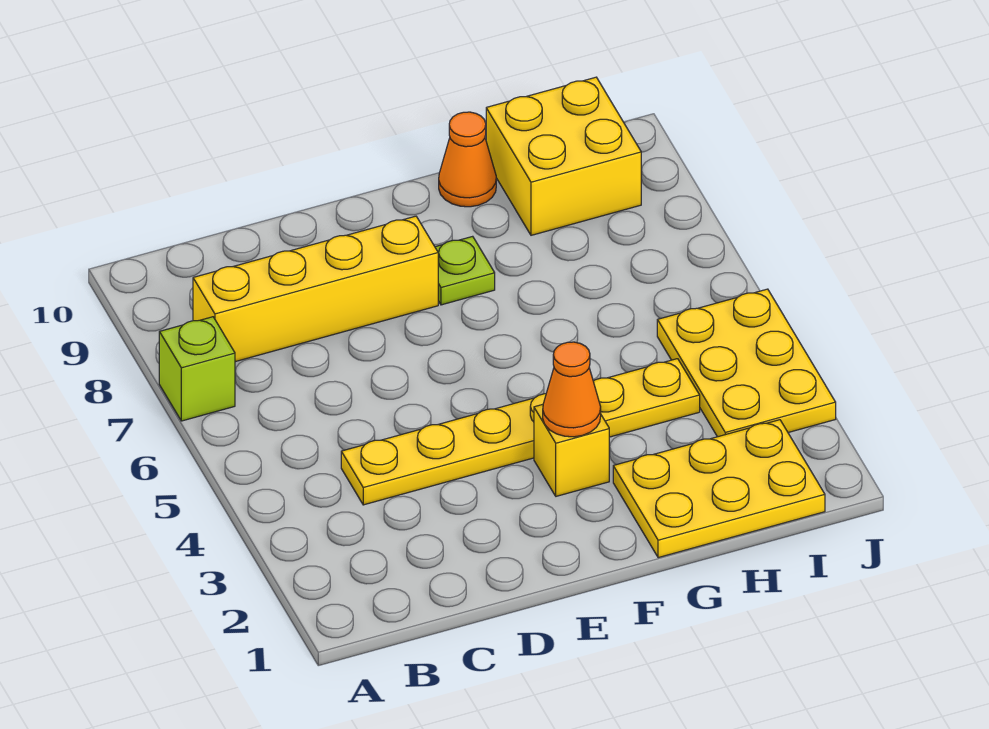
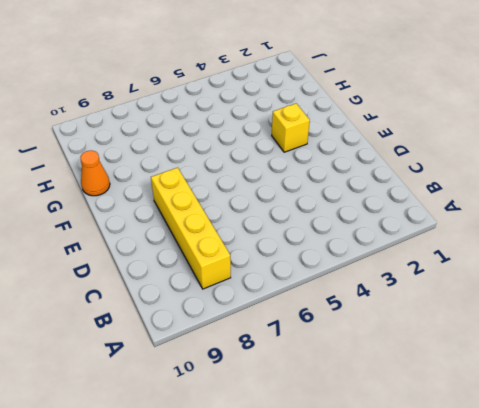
none -> lime brick A7 level 1
none -> yellow plate C4:H4 level 1

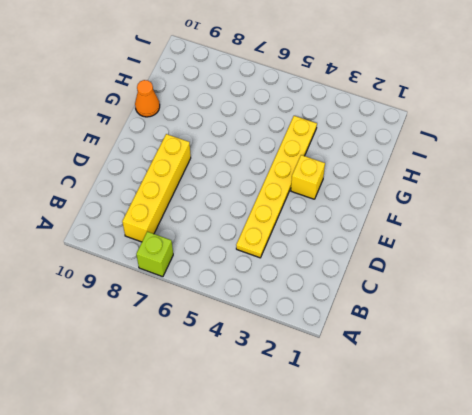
none -> lime plate F8 level 1
none -> yellow plate G1:I2 level 1

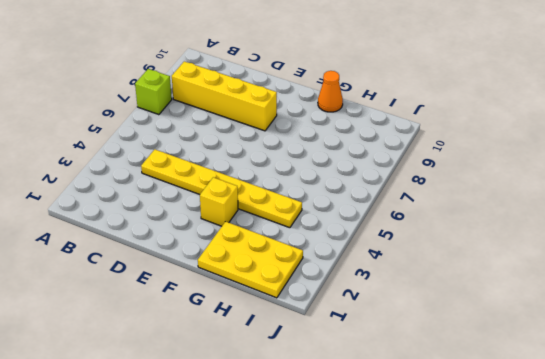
none -> lime plate F8 level 1
none -> yellow brick H9:I10 level 1

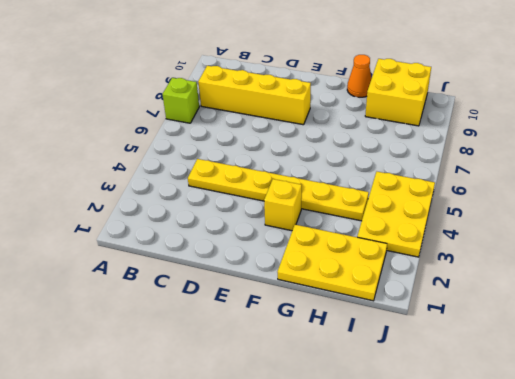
none -> lime plate F8 level 1
none -> orange cone F3 level 2

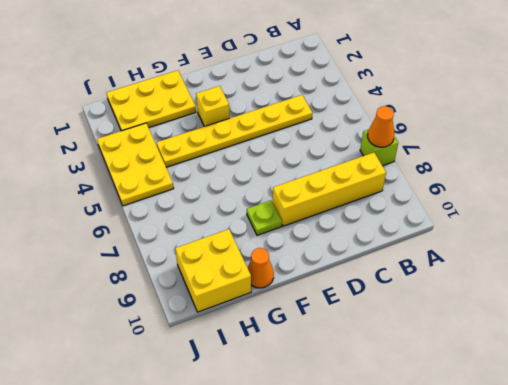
orange cone A7 level 2 -> orange cone F3 level 2

